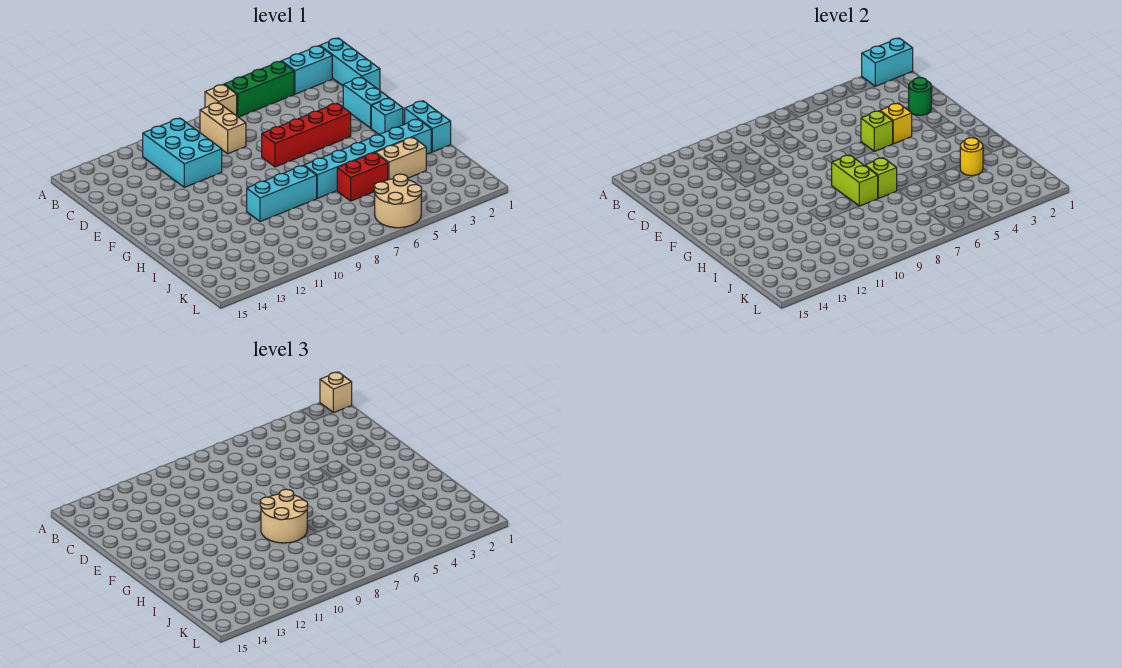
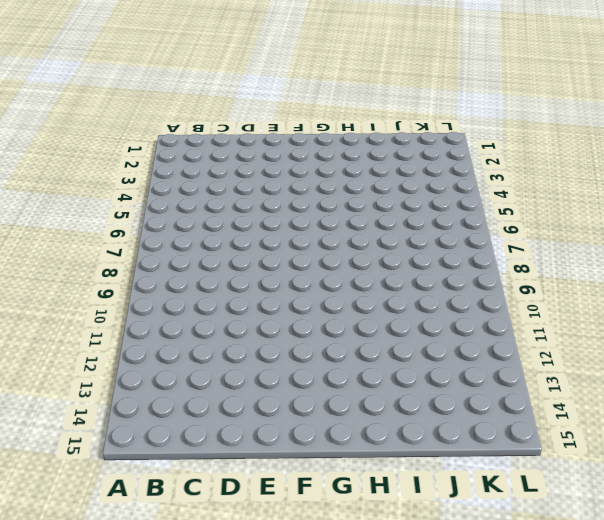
none -> cyan brick A1:C1 level 1
none -> cyan brick A2:A3 level 1
none -> green brick A4:A6 level 1

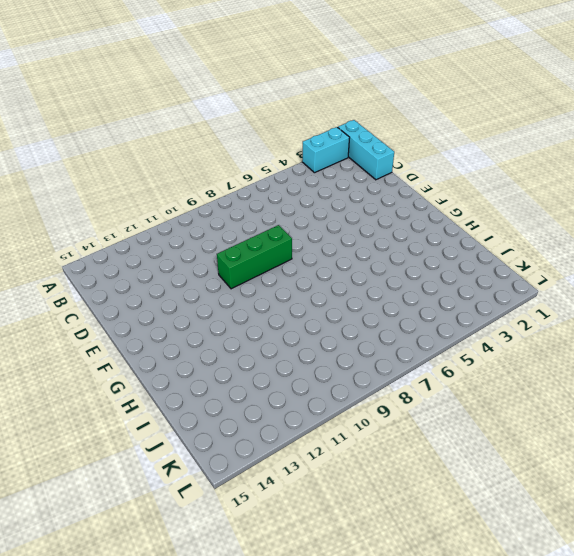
green brick E8:E10 level 1 -> green brick A4:A6 level 1
none -> tan brick A7 level 1
none -> tan brick B8:C8 level 1
none -> cyan brick B10:D11 level 1

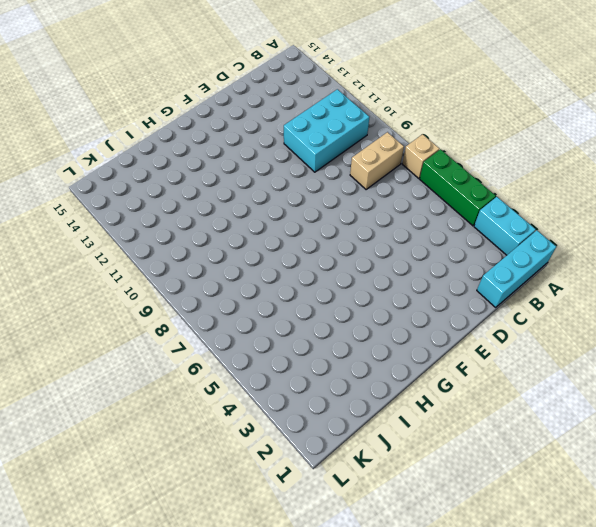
none -> cyan brick D2:E2 level 1
none -> red brick E4:E7 level 1
none -> cyan brick F2 level 1

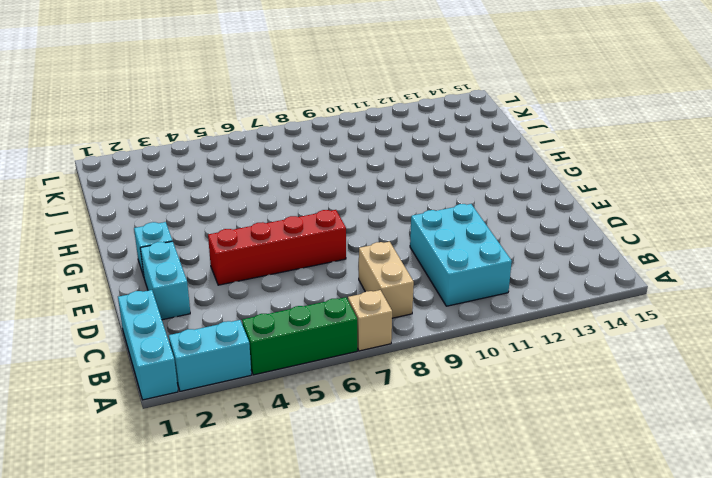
none -> cyan brick G1:H1 level 1
none -> cyan brick H2:H7 level 1
none -> cyan brick H8:H10 level 1

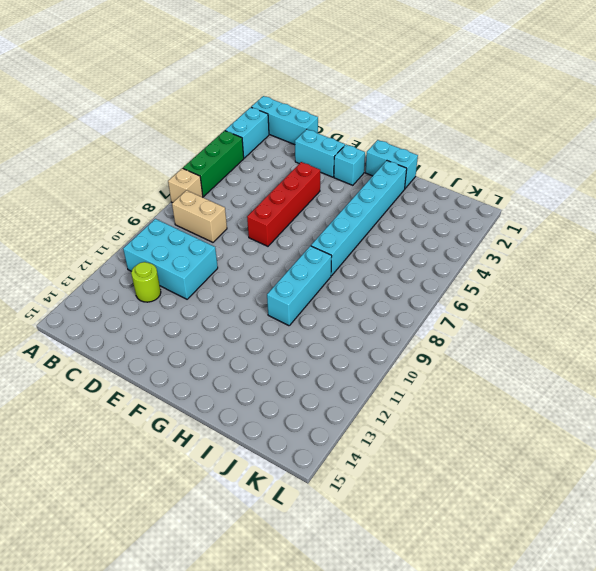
lime round brick C12 level 1 -> none
none -> tan brick I3:I4 level 1
none -> red brick I5:I6 level 1
none -> tan round brick K5:L6 level 1

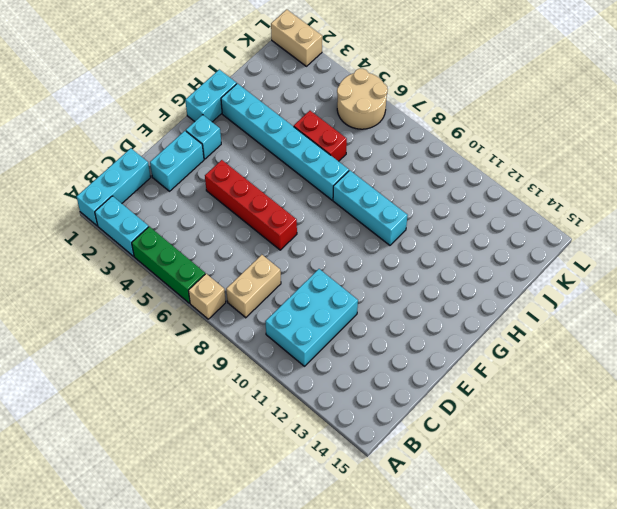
tan brick L1:L2 level 1 -> tan brick I3:I4 level 1
none -> cyan brick A1:A2 level 2
none -> green round brick D2 level 2
none -> yellow brick E4 level 2

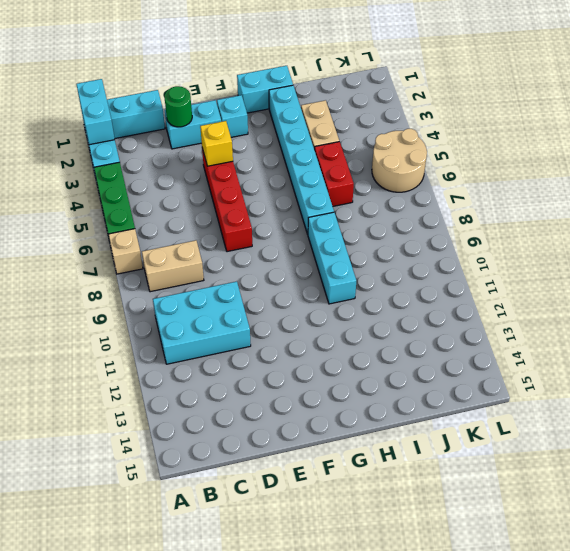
none -> lime brick E5 level 2
none -> lime brick G8:H8 level 2
none -> lime brick H7 level 2

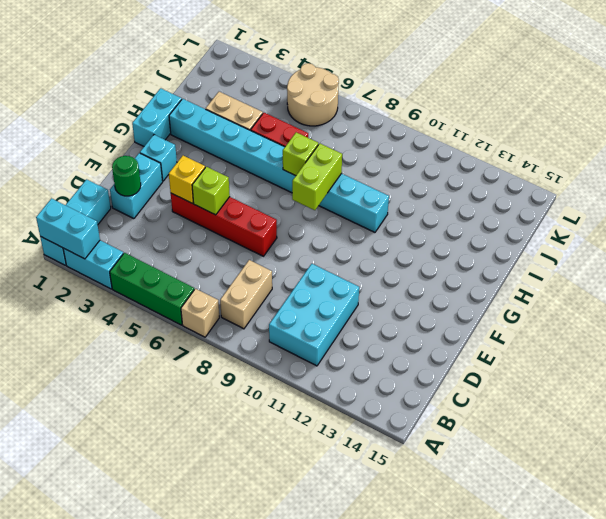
none -> yellow round brick I3 level 2
none -> tan brick A1 level 3
none -> tan round brick G8:H9 level 3

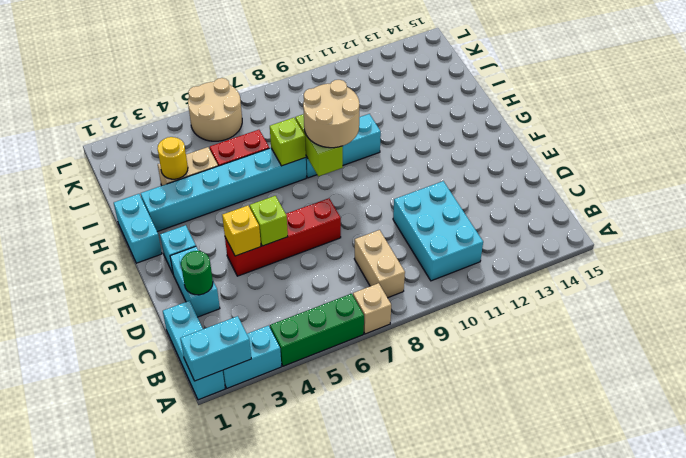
none -> tan brick A1 level 3

